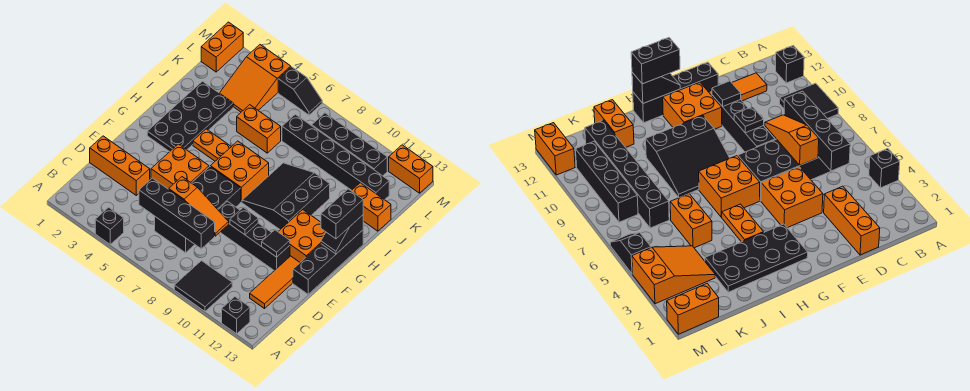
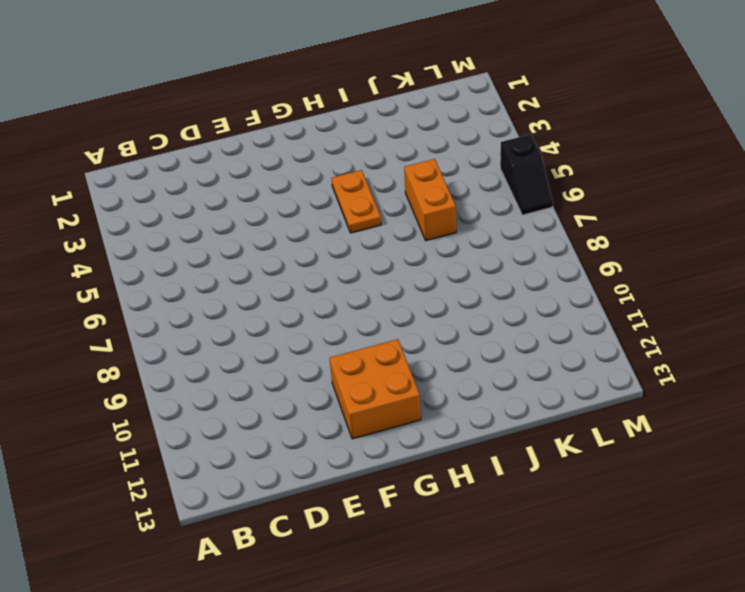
none -> black brick A4 level 1
none -> black tile A9:B10 level 1
none -> black brick A12 level 1

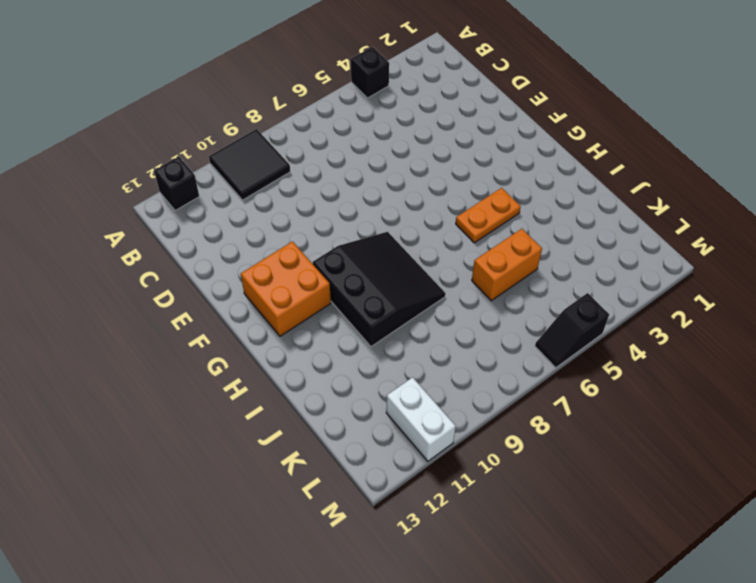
white brick L11:M11 level 1 -> black brick L8:L11 level 1
none -> black brick C6:F7 level 1
none -> orange tile C12:E12 level 1
none -> orange brick D1:D3 level 1

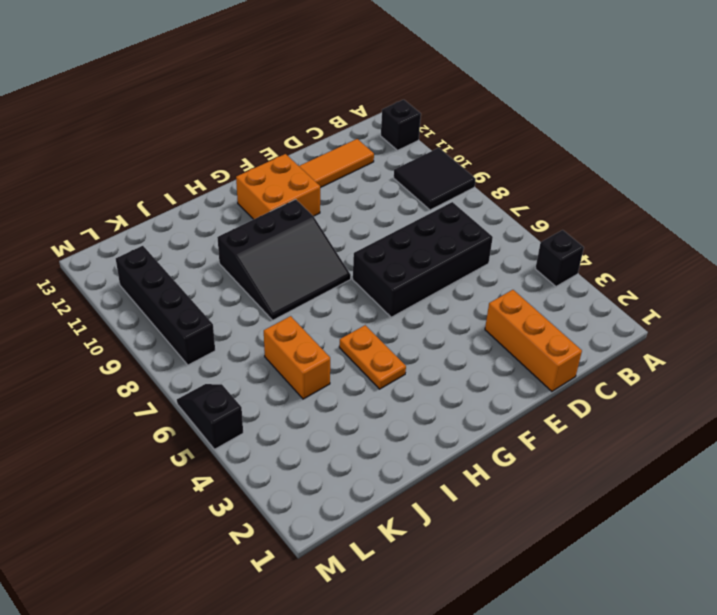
none -> orange brick E4:F5 level 1
none -> black brick E8:E11 level 1
none -> black brick E13:H13 level 1

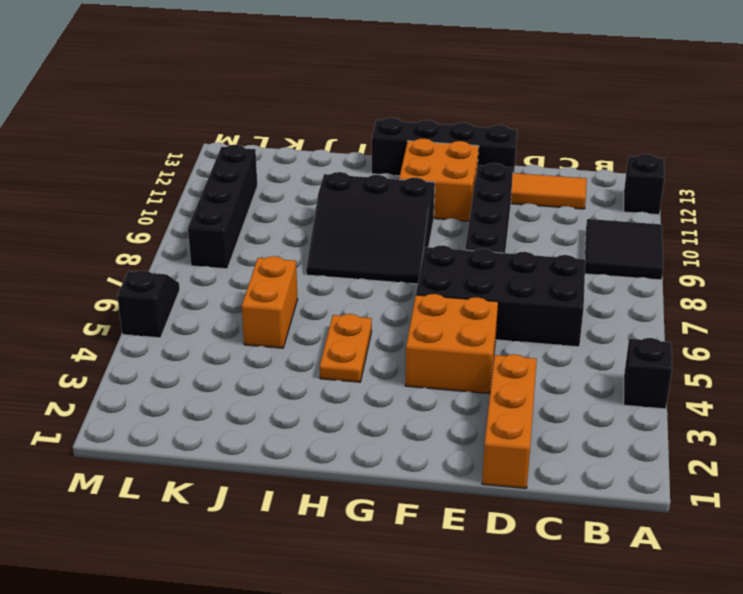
none -> black plate G2:J3 level 1
none -> orange brick G6:H7 level 1
none -> orange brick J12:J13 level 1

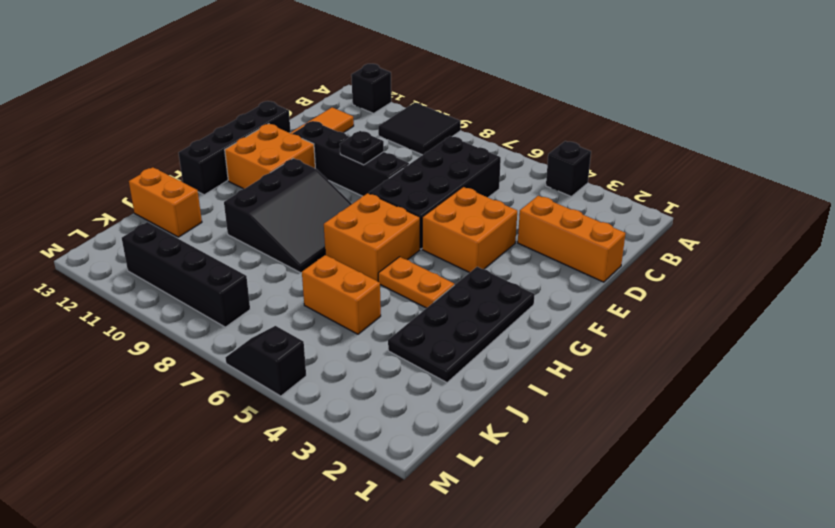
none -> orange slope K3:M4 level 1 top M
none -> black brick K7:K12 level 1
none -> orange brick L1:M1 level 1

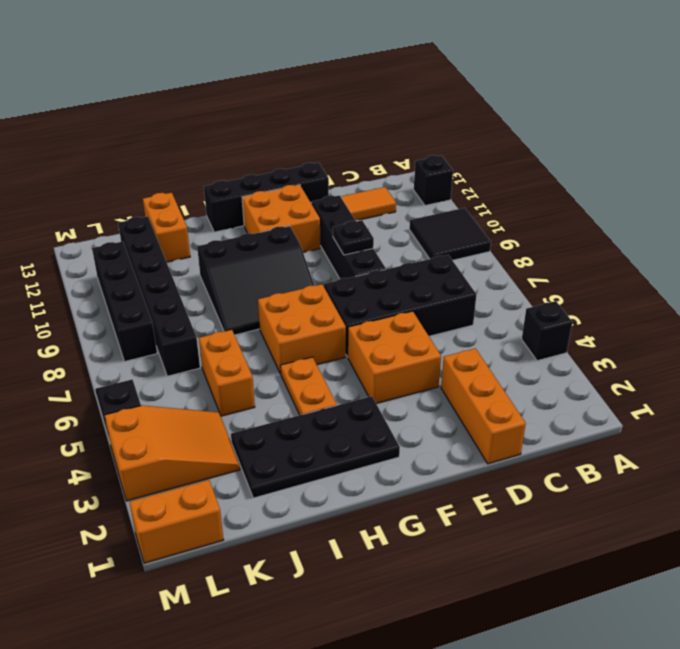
none -> orange brick M12:M13 level 1
none -> black brick C5:C8 level 2
none -> orange slope D6:D8 level 2 top 6

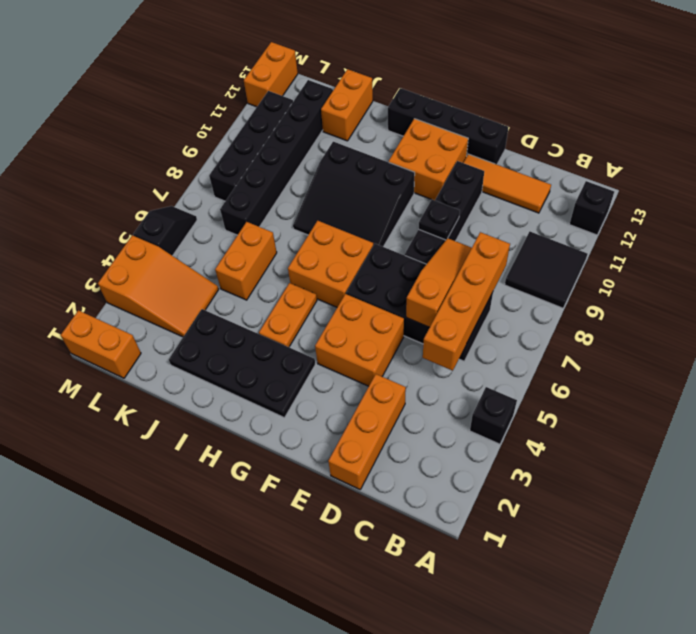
orange brick C5:C8 level 2 -> black brick C5:C8 level 2
none -> black tile E11 level 2
none -> black slope G13:H13 level 2 top H
none -> black brick G13:H13 level 3

